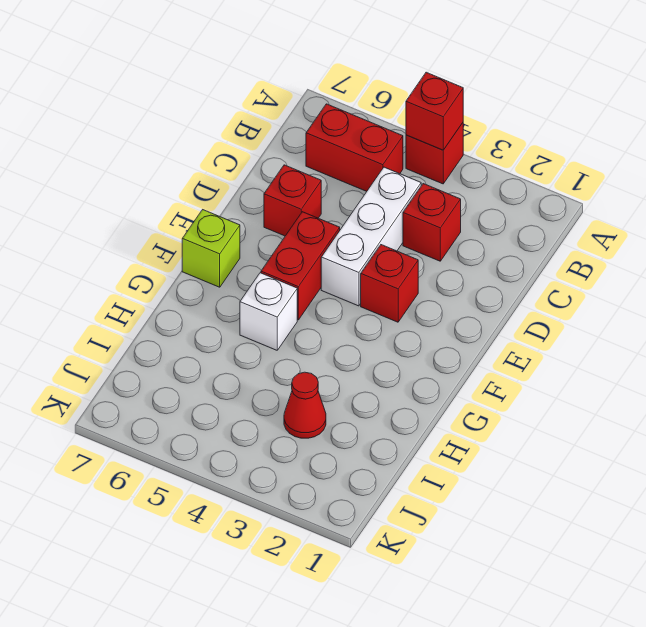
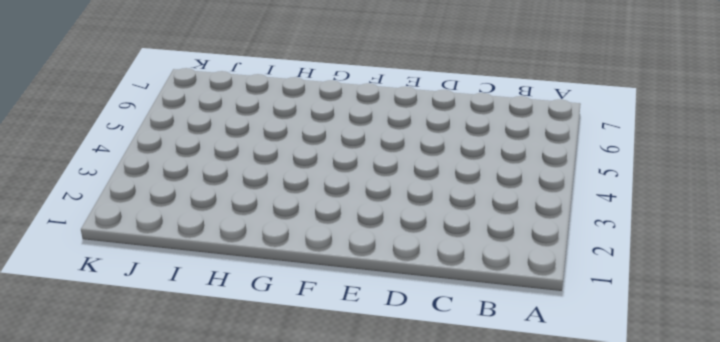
none -> red brick A4 level 1
none -> red brick B5:B6 level 1

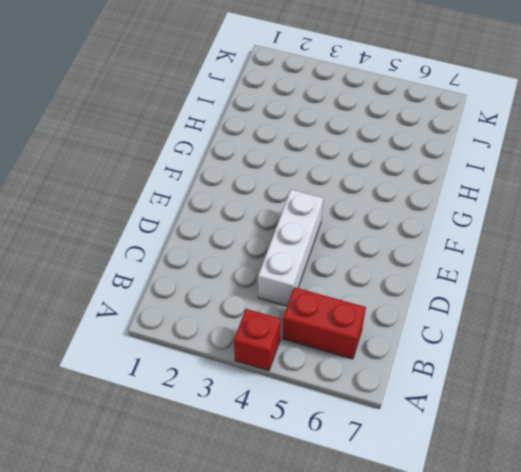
none -> red brick C3 level 1
none -> red brick D6 level 1

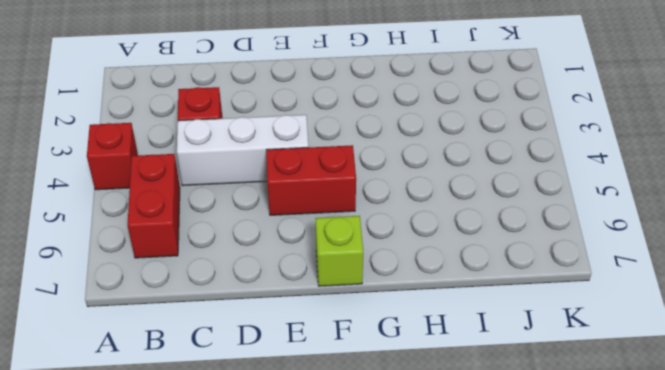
none -> red brick D6 level 1
none -> red brick E3 level 1

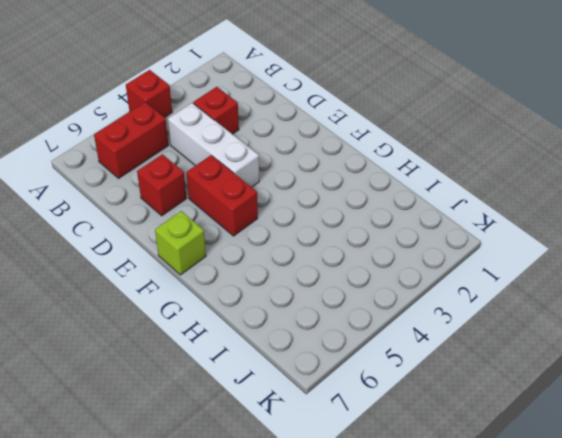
none -> red brick E3 level 1
none -> white brick G5 level 1

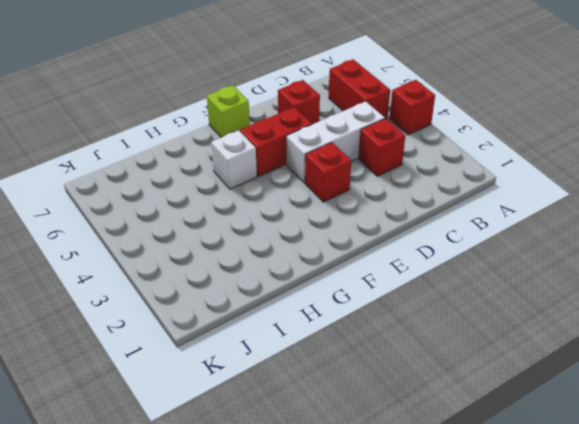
none -> red cone I3 level 1
none -> red brick A4 level 2

